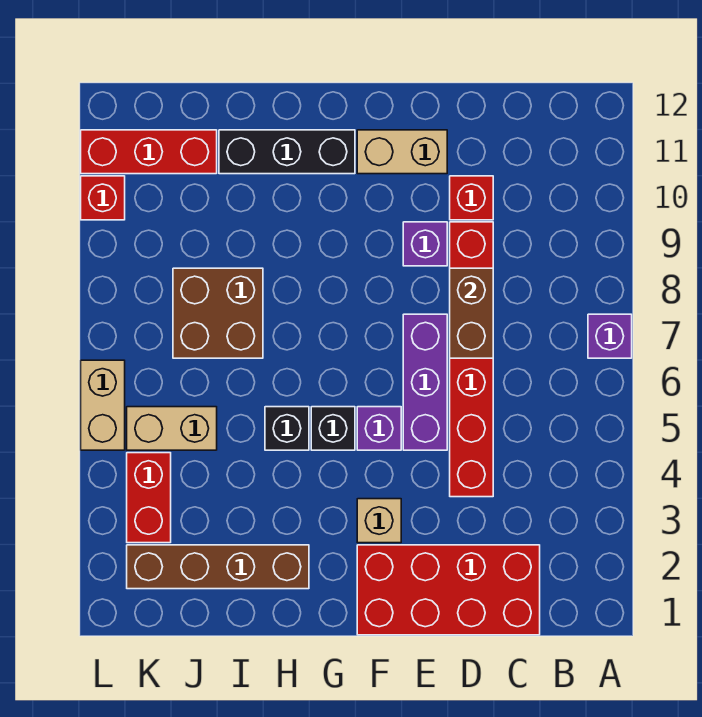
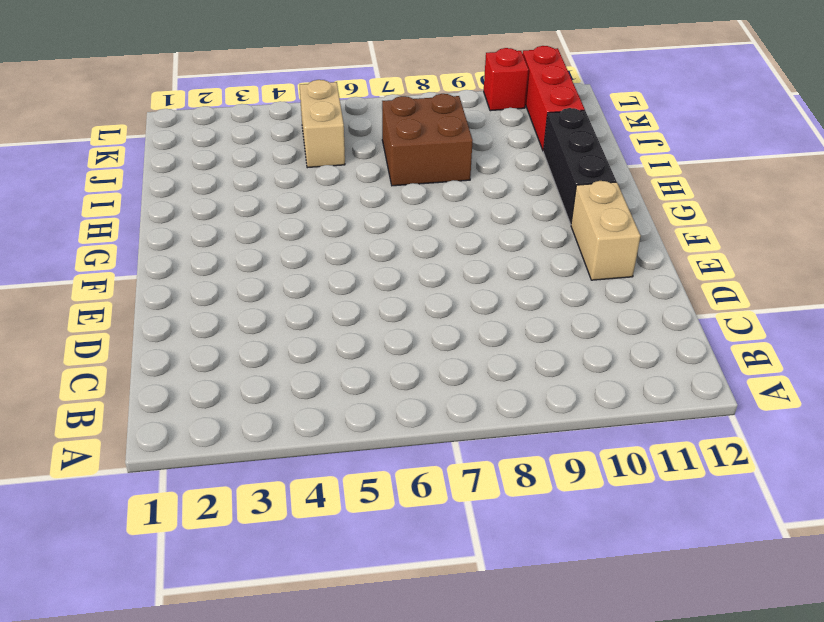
none -> purple brick A7 level 1
none -> red brick C1:F2 level 1
none -> red brick D4:D9 level 1

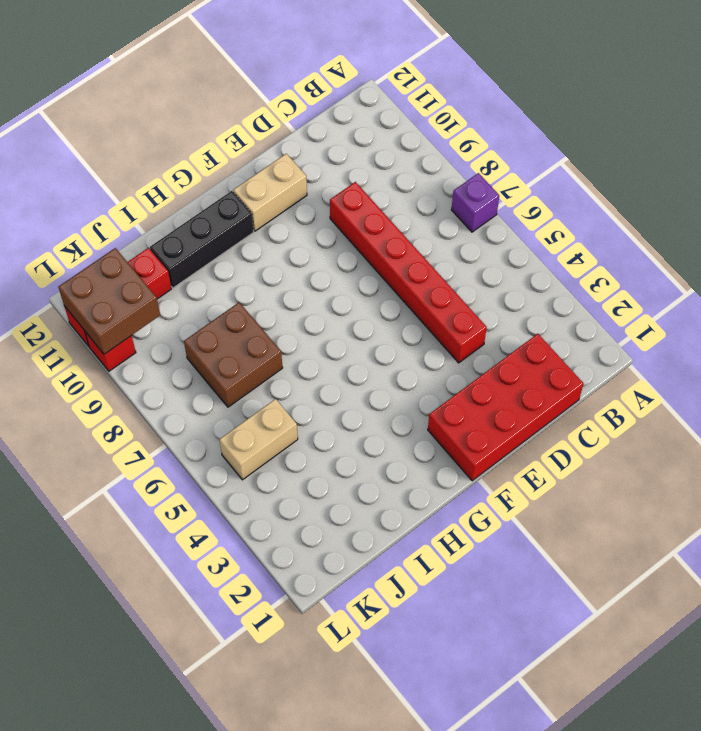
brown brick K10:L11 level 2 -> none
none -> red brick D10 level 1
none -> purple brick E5:E7 level 1
none -> purple brick E9 level 1

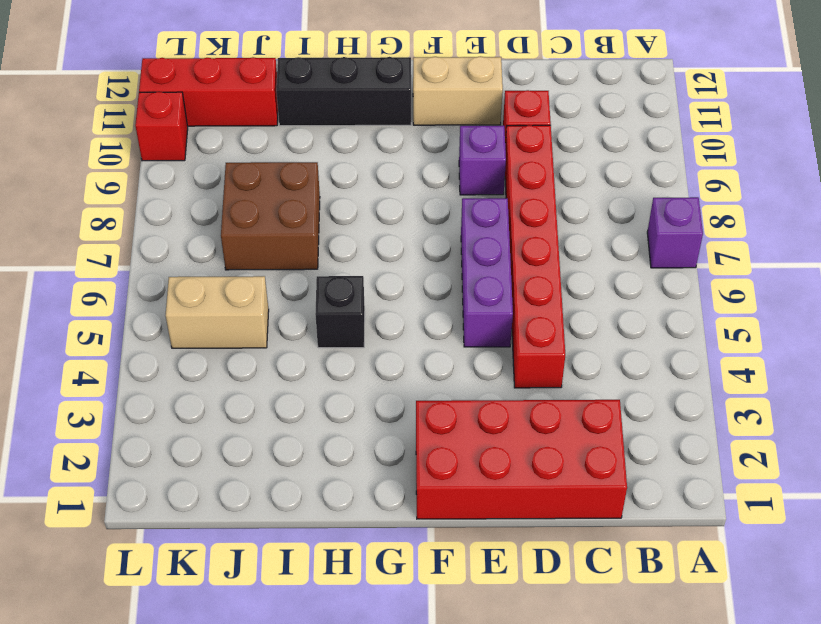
none -> tan brick F3 level 1
none -> purple brick F5 level 1
none -> black brick G5 level 1

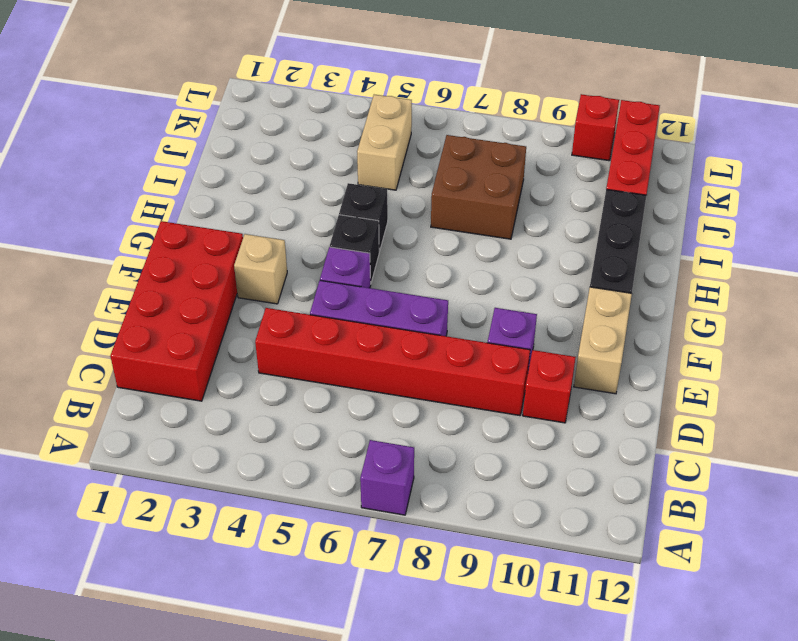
none -> brown brick H2:K2 level 1
none -> red brick K3:K4 level 1
none -> tan brick L5:L6 level 1

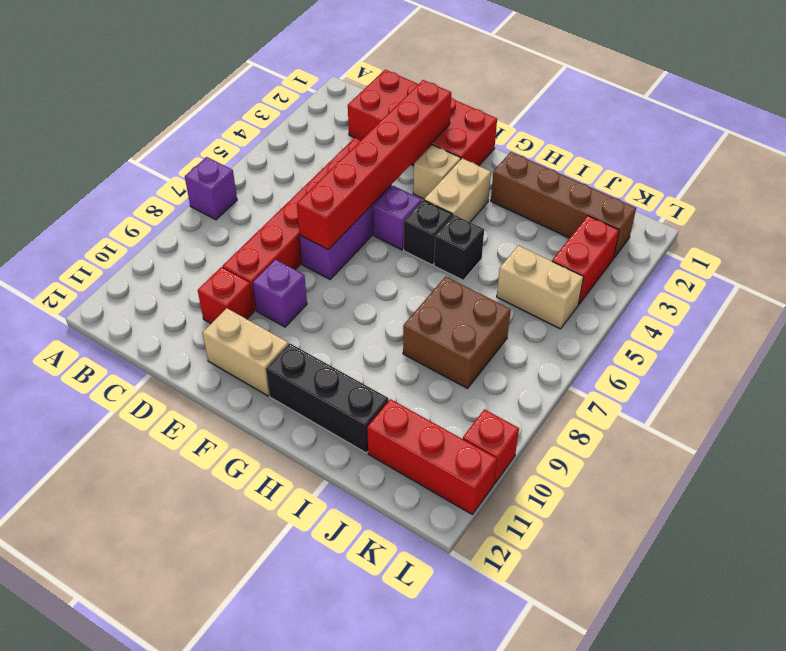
red brick E2:E7 level 2 -> none
tan brick G3:G4 level 1 -> tan brick L5:L6 level 1
none -> brown brick D7:D8 level 2

